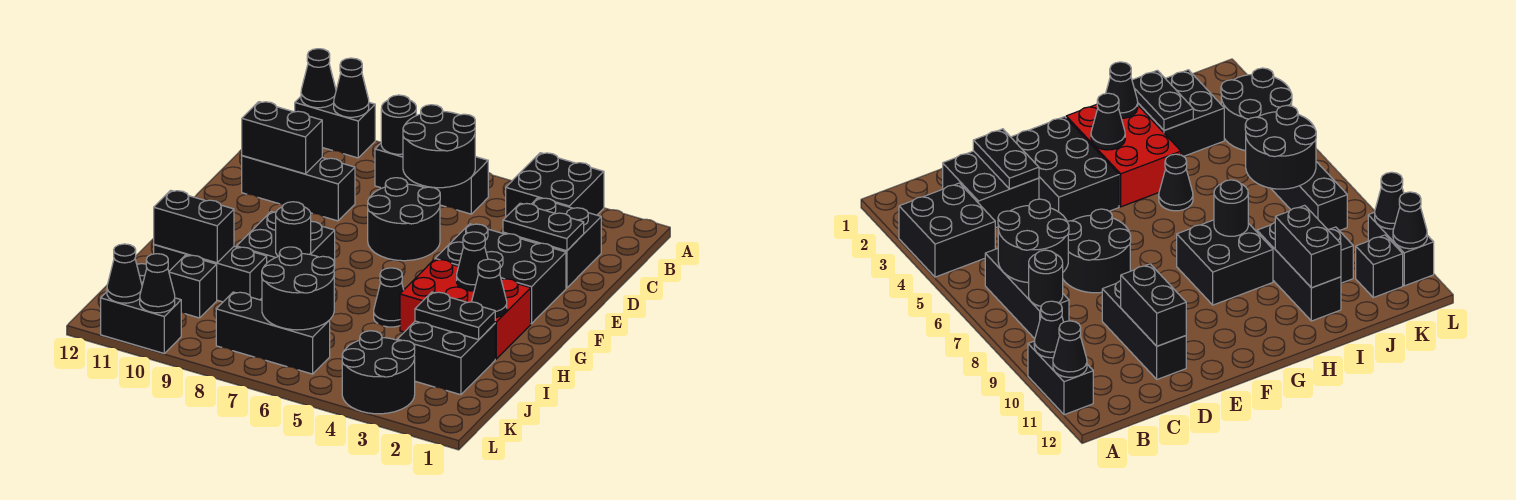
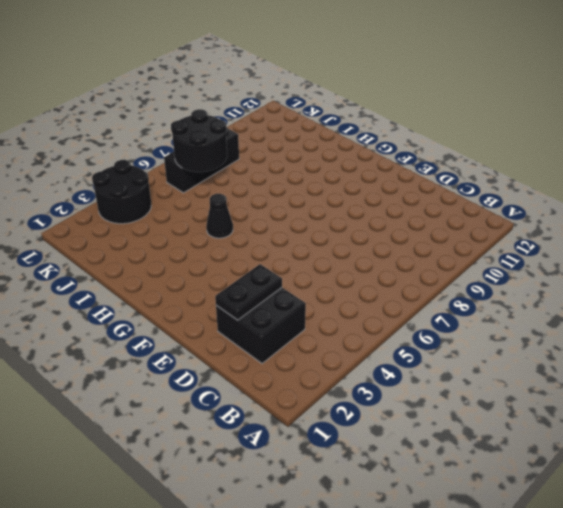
none -> black brick A3:B4 level 1
none -> black brick A10:A11 level 1
none -> black brick B6:B8 level 1
none -> black round brick D6:E7 level 1

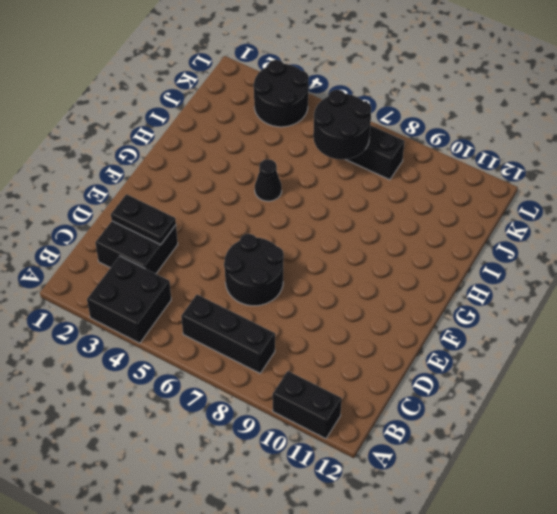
none -> black brick D9:D11 level 1
none -> black brick E2:F4 level 1
none -> red brick G2:H4 level 1
none -> black brick G8:H9 level 1

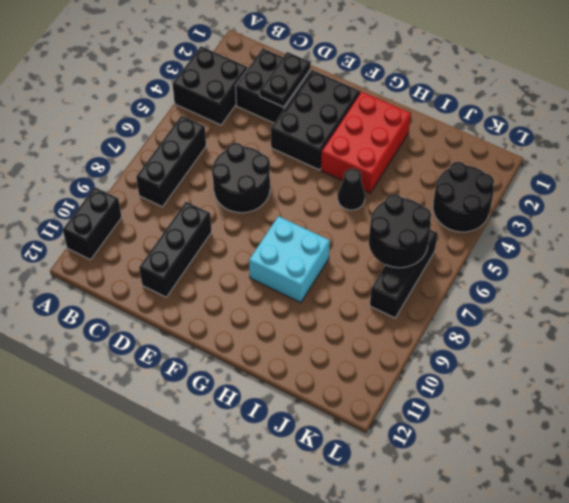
cyan brick G8:H9 level 1 -> black brick G8:H9 level 1
none -> black brick I2:J3 level 1
none -> black brick I9:I11 level 1
none -> black brick J10 level 1
none -> black brick K11 level 1

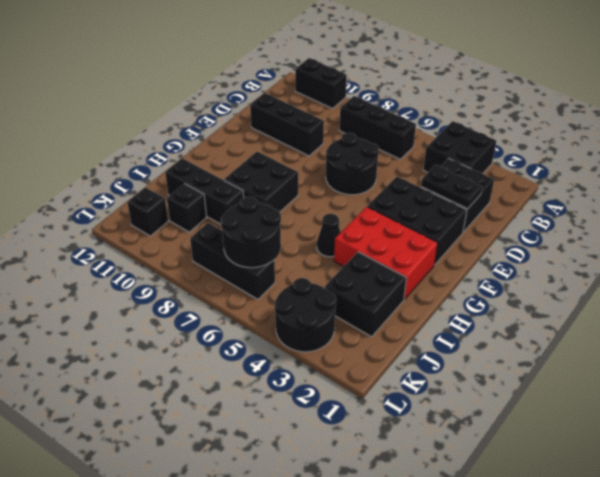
none -> black brick L10:L11 level 1
none -> black cone A10 level 2
none -> black cone A11 level 2
none -> black round brick B6:C7 level 2

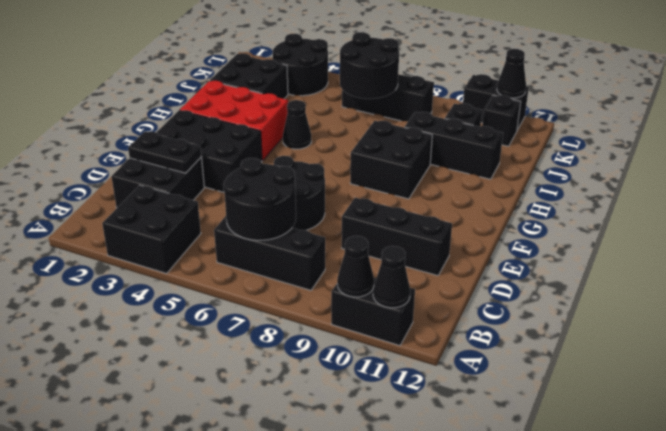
none -> black round brick B8 level 2
none -> black brick D10:D11 level 2
none -> black cone G3 level 2
none -> black cone H2 level 2

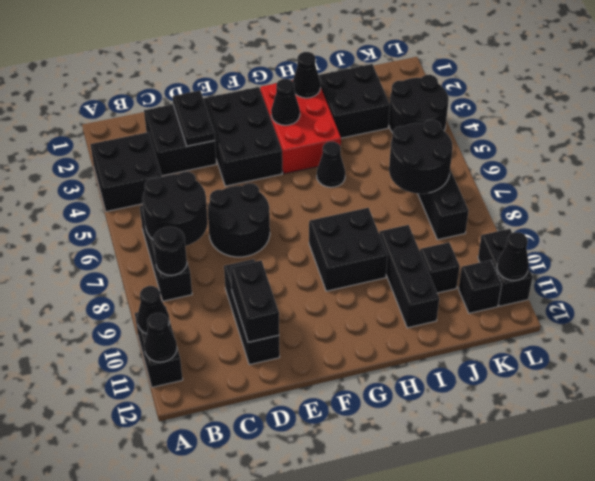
none -> black round brick H8 level 2
none -> black plate I2:I3 level 2
none -> black brick I10:I11 level 2
none -> black cone L10 level 2

